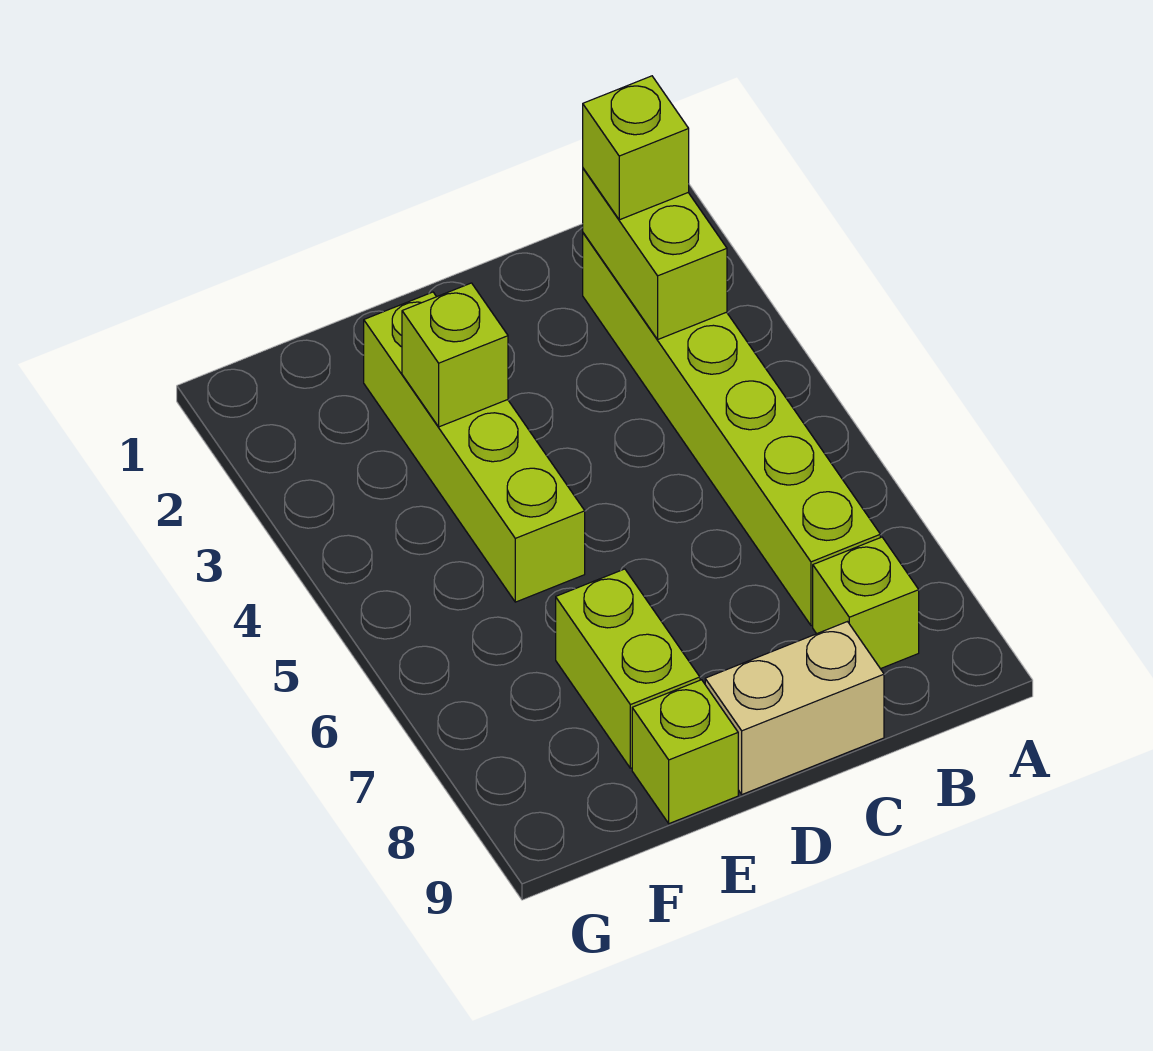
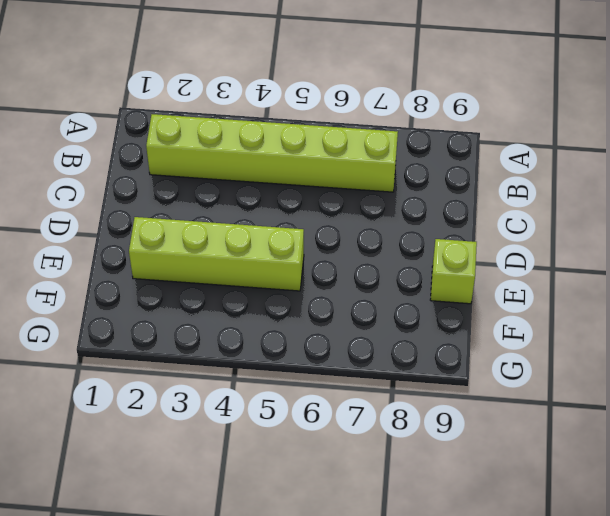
none -> lime brick B8 level 1
none -> tan brick C9:D9 level 1

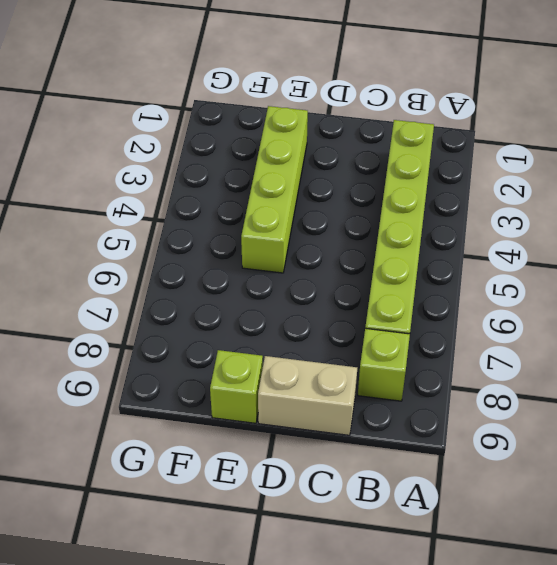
none -> lime brick E7:E8 level 1
none -> lime brick B2:B3 level 2

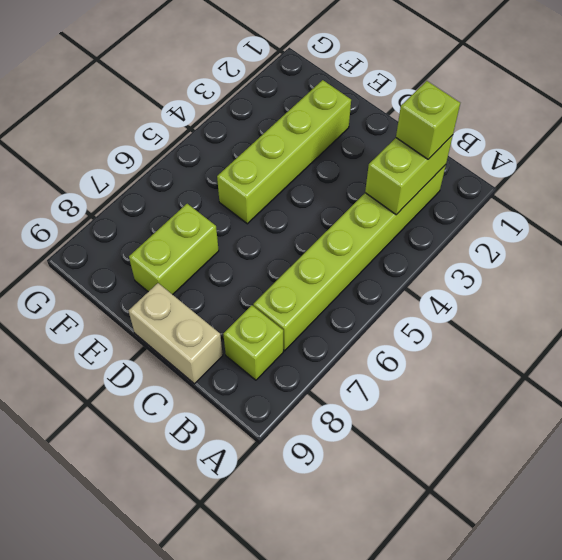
none -> lime brick E9 level 1
none -> lime brick E3 level 2

